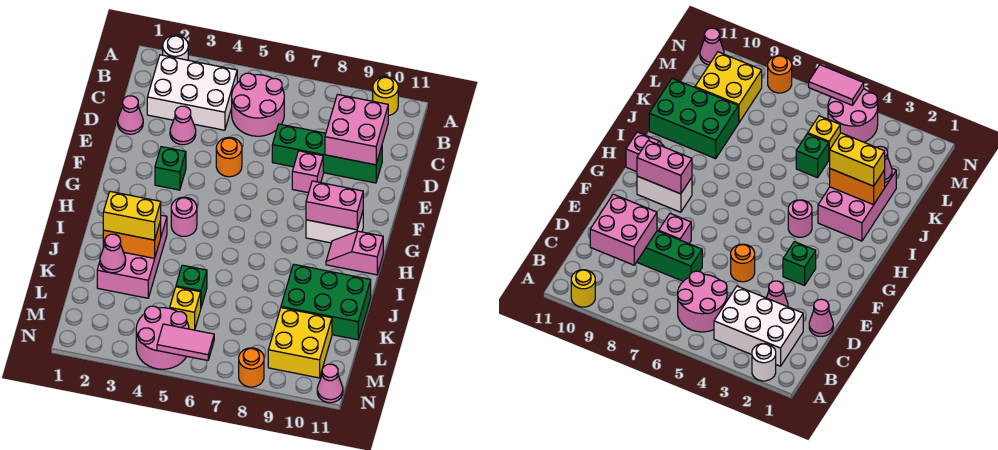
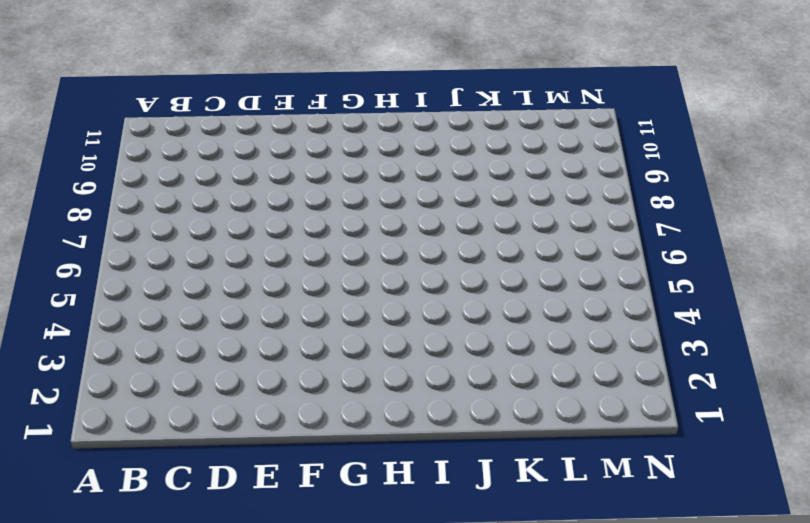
none -> white round brick A2 level 1
none -> yellow round brick A10 level 1
none -> white brick B2:C4 level 1

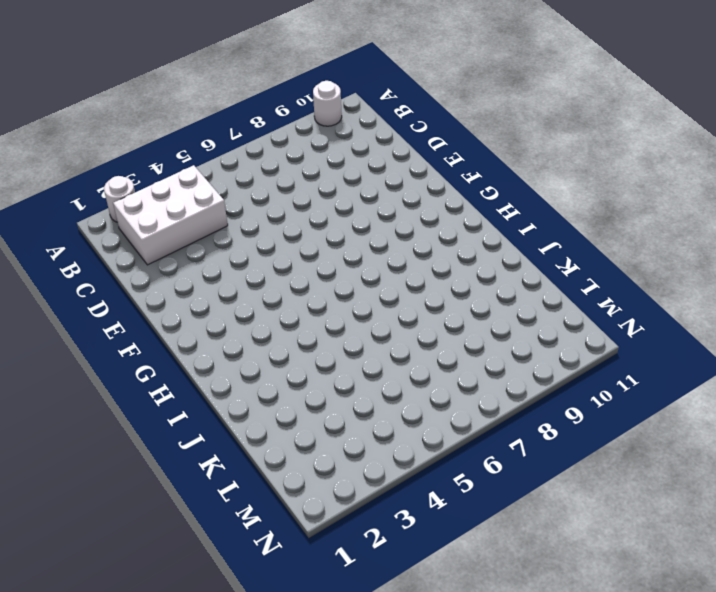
white round brick A10 level 1 -> yellow round brick A10 level 1
none -> pink round brick B5:C6 level 1
none -> pink cone D1 level 1
none -> pink cone D3 level 1

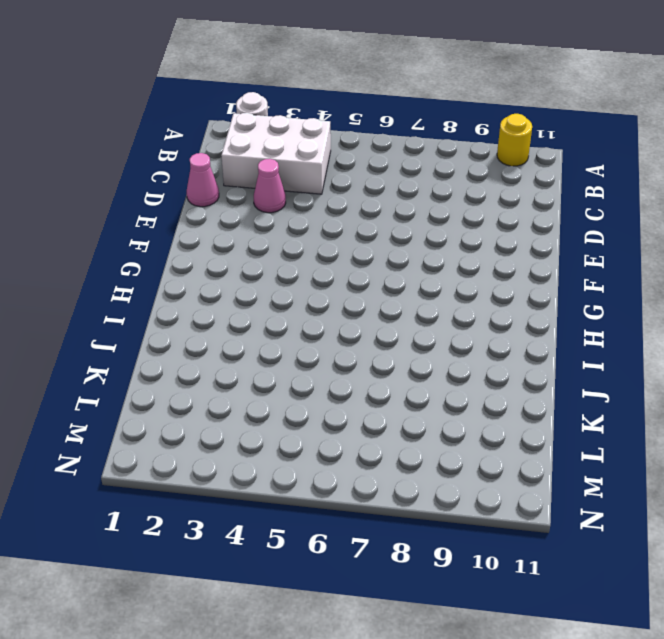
none -> pink round brick B5:C6 level 1
none -> green brick D7:D10 level 1
none -> orange round brick E5 level 1

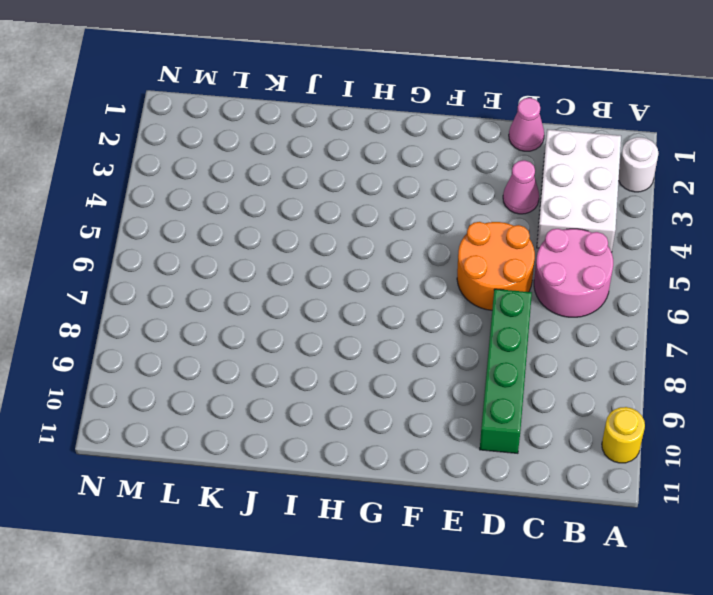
orange round brick D5:E6 level 1 -> orange round brick E5 level 1
none -> pink brick E8 level 1
none -> green brick F3 level 1
none -> white brick G9:G10 level 1

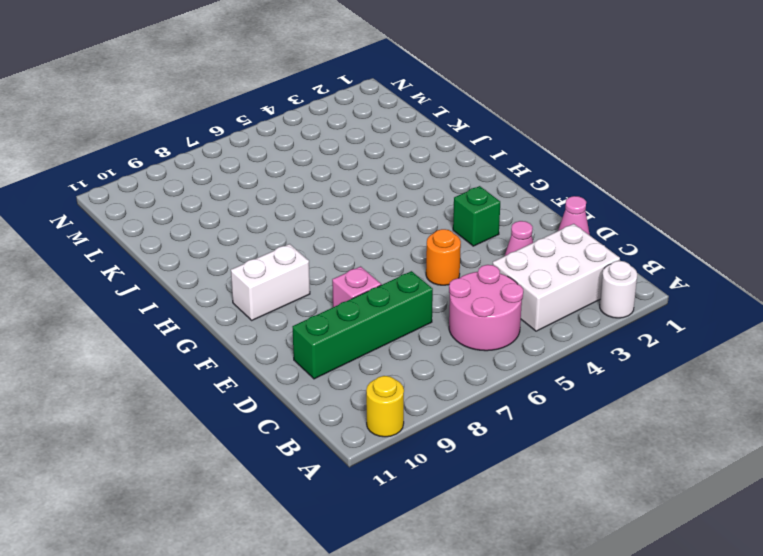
none -> pink round brick H4 level 1
none -> pink slope H10:H11 level 1 top 11
none -> pink brick I2:K3 level 1

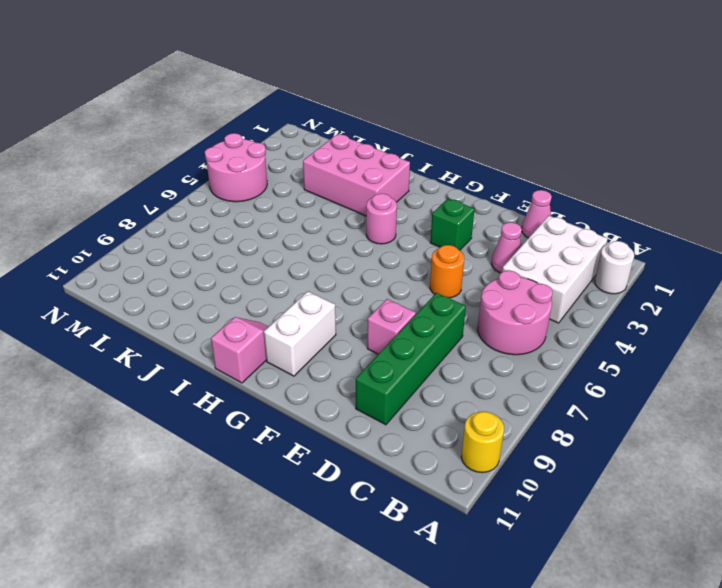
none -> green brick J9:K11 level 1
none -> green brick K5 level 1
none -> yellow brick L5 level 1

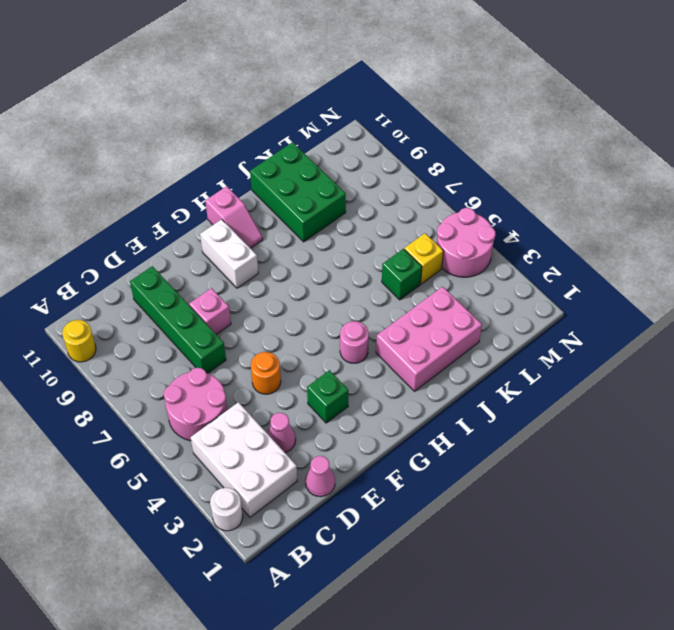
none -> yellow brick L9:M10 level 1
none -> orange round brick N8 level 1
none -> pink cone N11 level 1

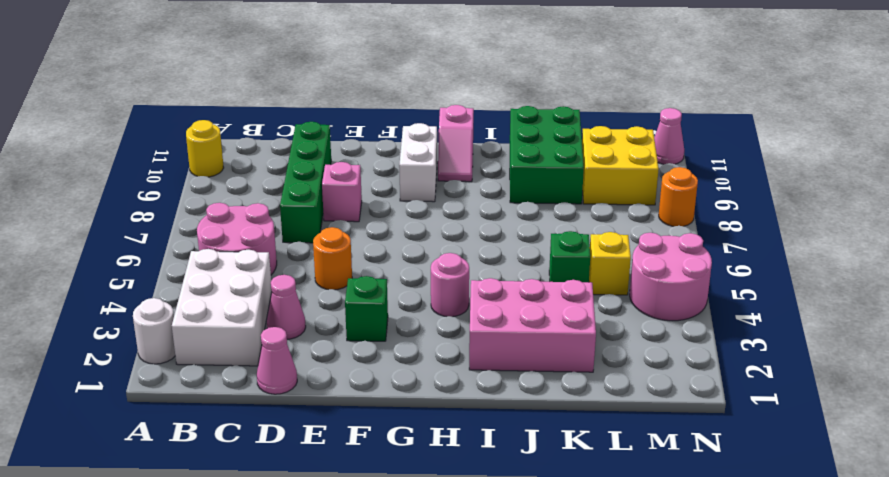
none -> pink brick C9:D10 level 2
none -> pink brick G9:G10 level 2
none -> orange brick J2:J3 level 2

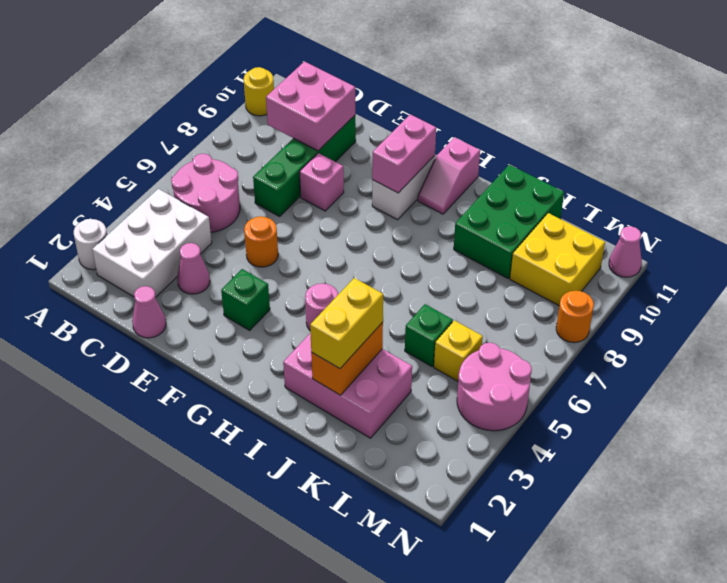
none -> pink cone K2 level 2
none -> pink tile N5:N6 level 2

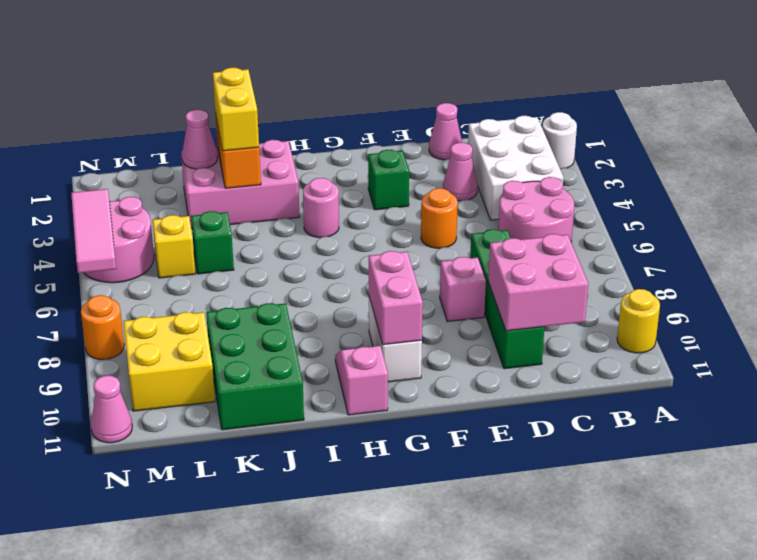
pink tile N4:N6 level 2 -> pink tile N5:N6 level 2

